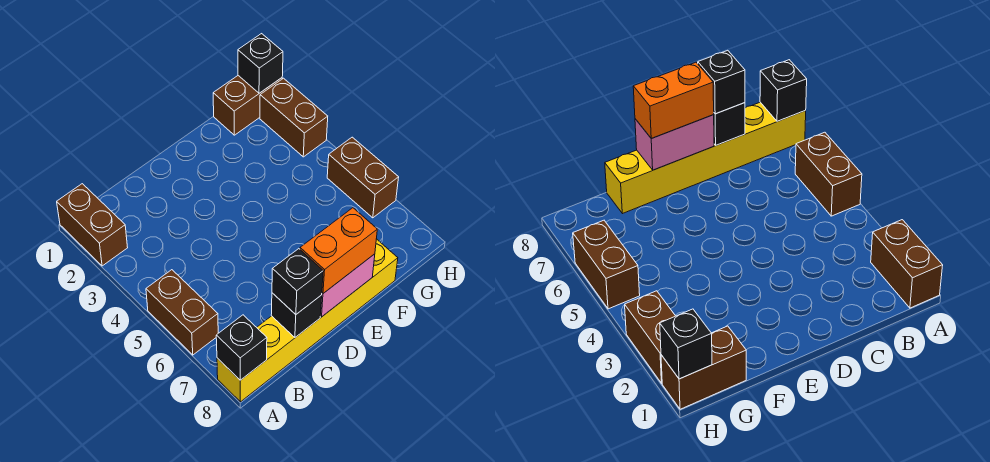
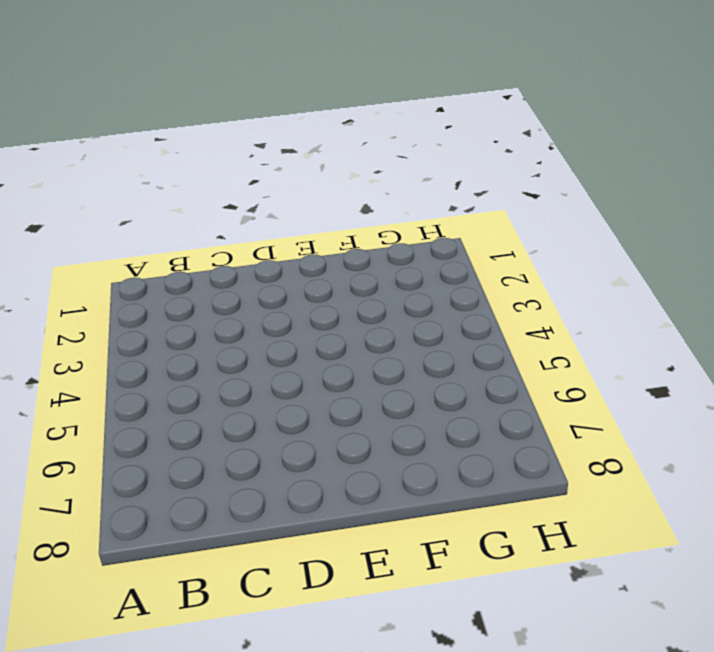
none -> brown brick A1:A2 level 1
none -> brown brick A5:A6 level 1
none -> yellow brick A8:F8 level 1

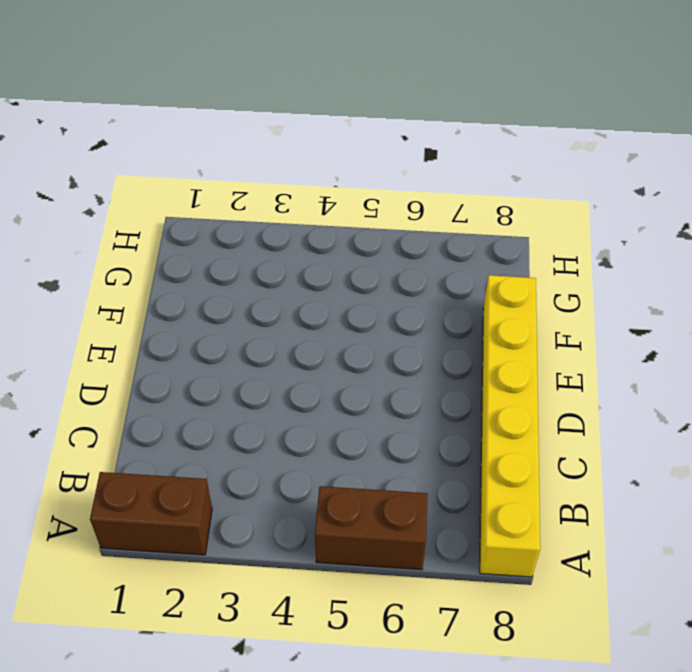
none -> brown brick G1:H1 level 1
none -> brown brick H2:H3 level 1
none -> brown brick H5:H6 level 1

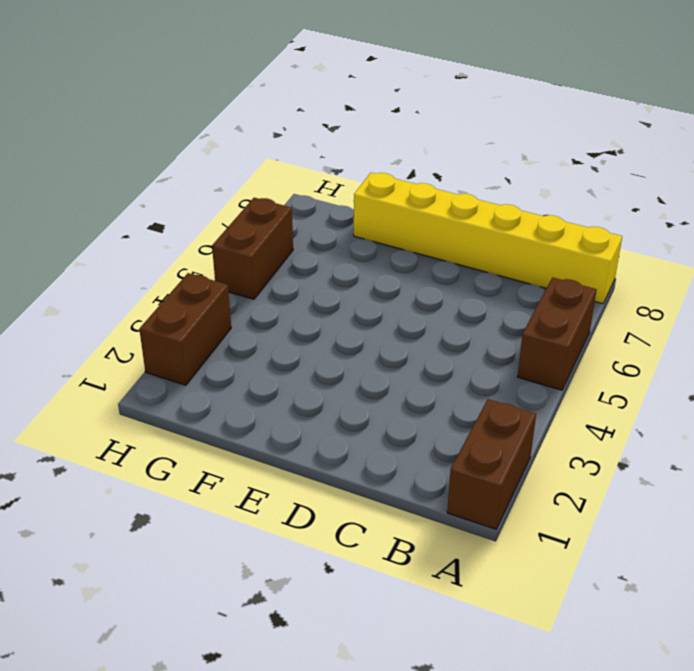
none -> brown brick G1:H1 level 1
none -> black brick A8 level 2
none -> black brick C8 level 2

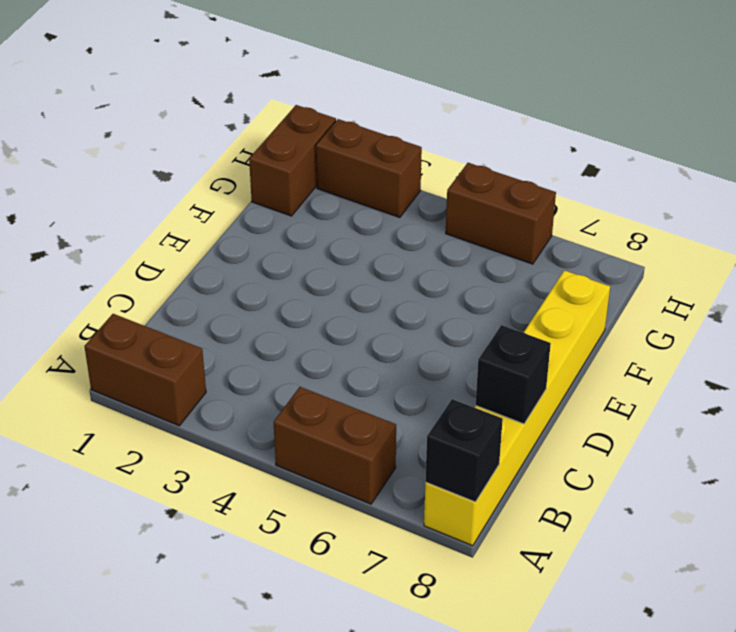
none -> pink brick D8:E8 level 2
none -> black brick H1 level 2
none -> black brick C8 level 3

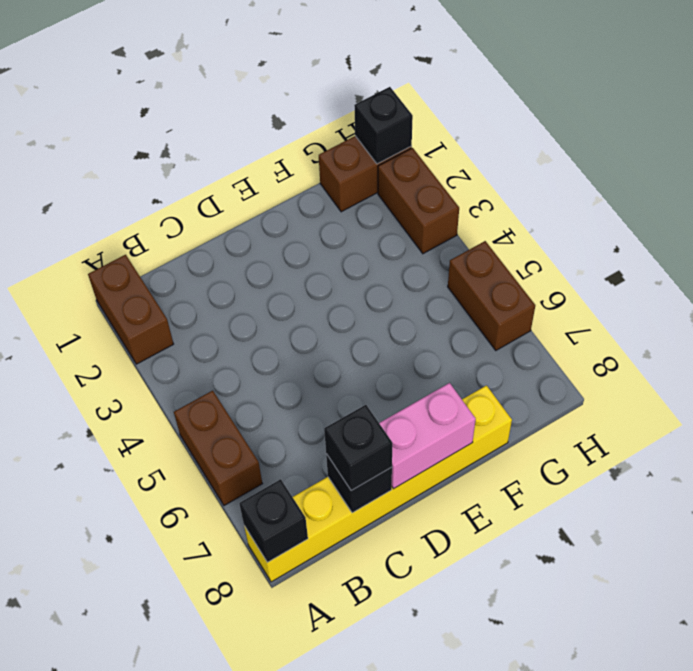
none -> orange brick D8:E8 level 3

